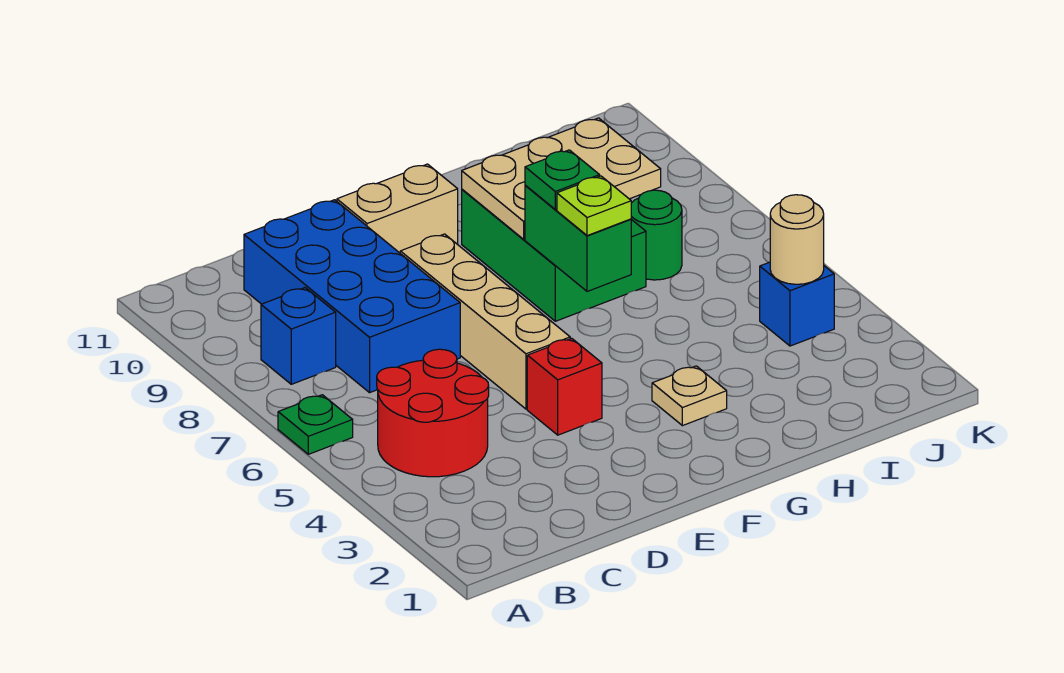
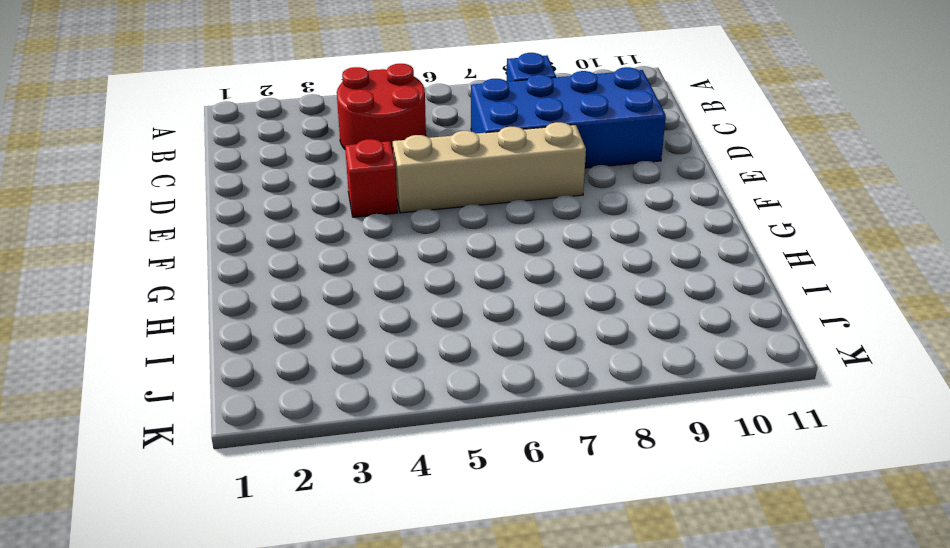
none -> green plate A6 level 1
none -> tan brick E10:F10 level 1
none -> tan plate G3 level 1

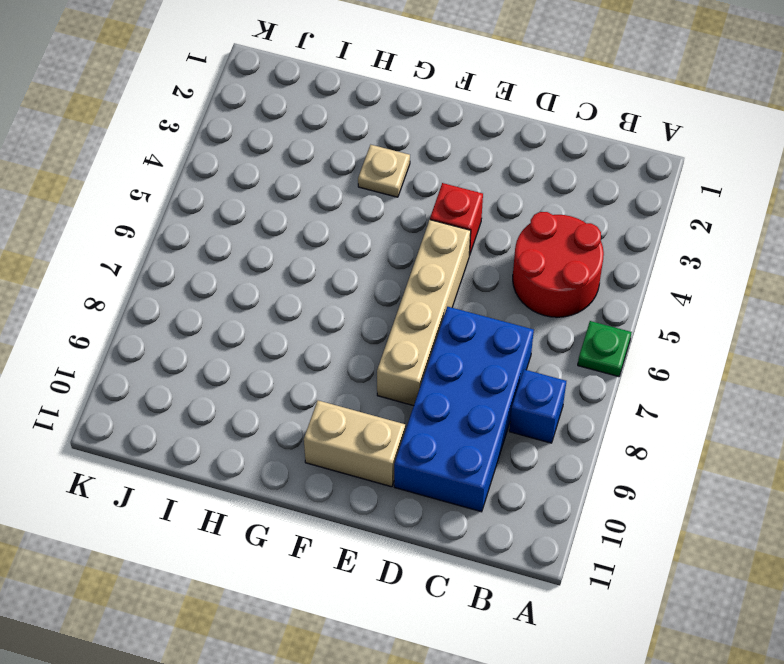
none -> green brick G7:H9 level 1
none -> green round brick I7 level 1
none -> blue brick J4 level 1

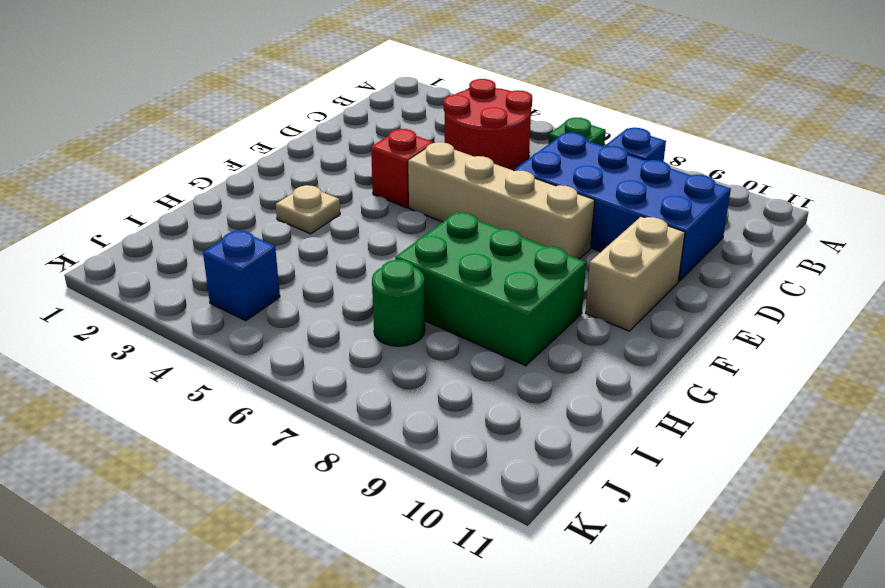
none -> green brick G6:G7 level 2
none -> tan plate G8:I9 level 2
none -> tan round brick J4 level 2

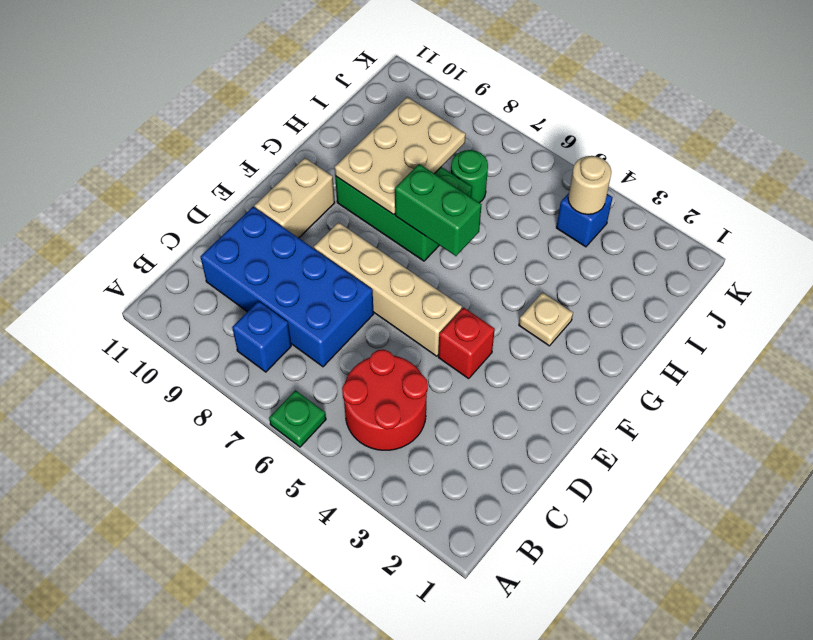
none -> lime plate G6 level 3
none -> green plate G7 level 3

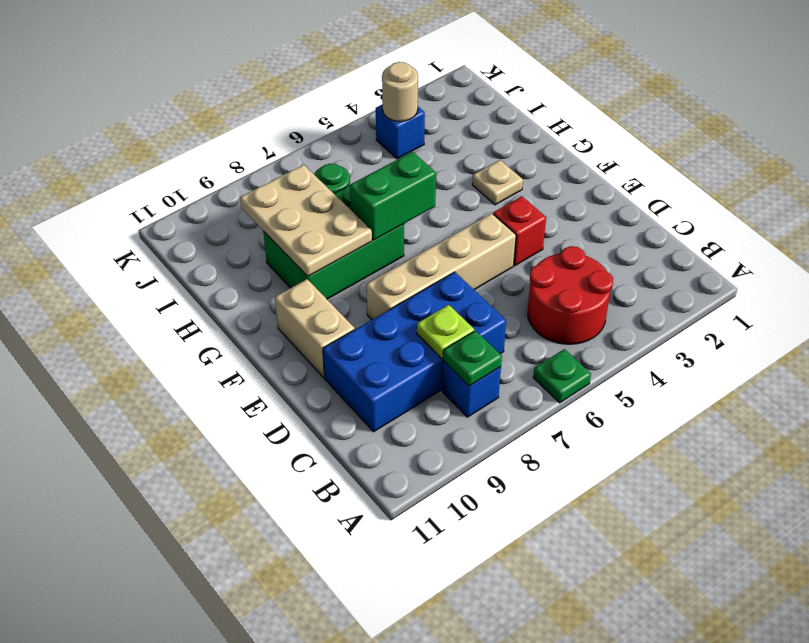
green plate B8 level 2 -> green plate G7 level 3
lime plate C8 level 2 -> lime plate G6 level 3

